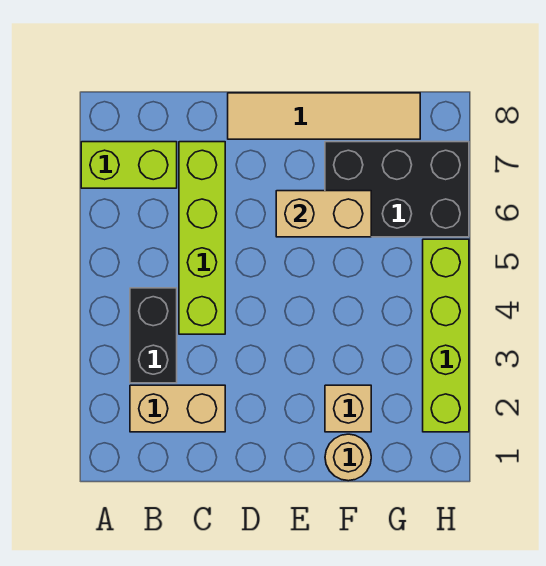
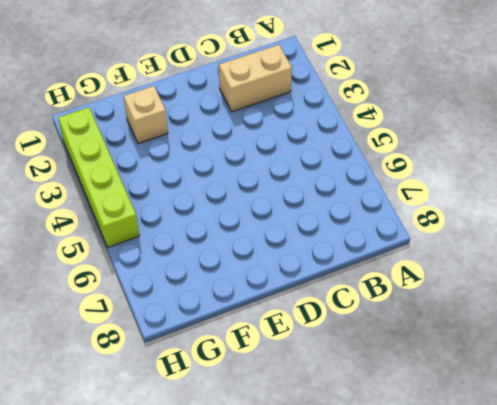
none -> lime brick A7:B7 level 1
none -> black brick B3:B4 level 1

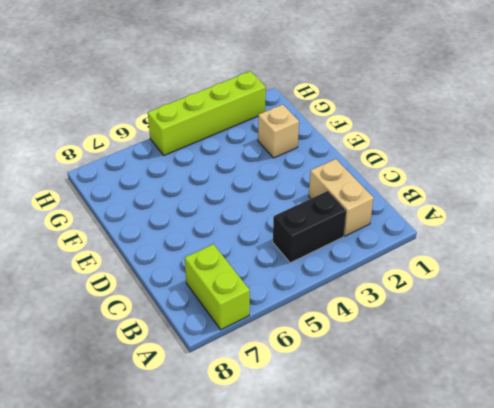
none -> lime brick C4:C7 level 1
none -> tan tile D8:G8 level 1

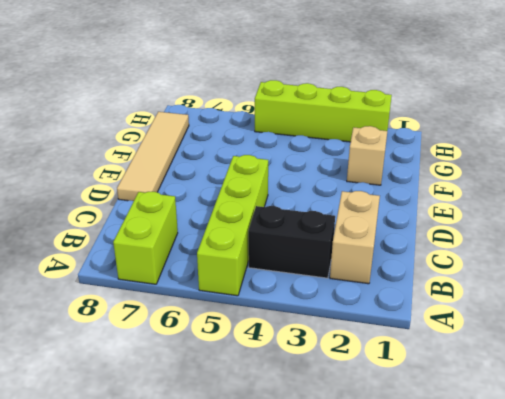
lime brick A5:D5 level 1 -> lime brick C4:C7 level 1
none -> tan round brick F1 level 1
none -> black brick F6:H7 level 1

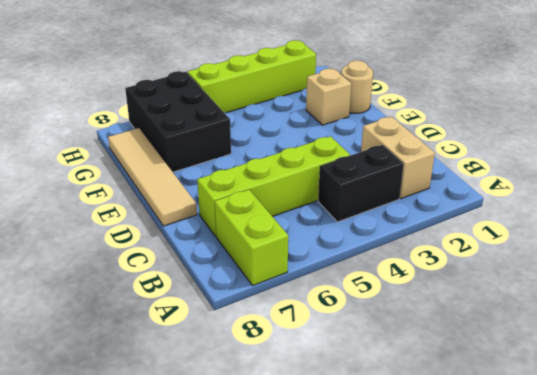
none -> tan brick E6:F6 level 2

